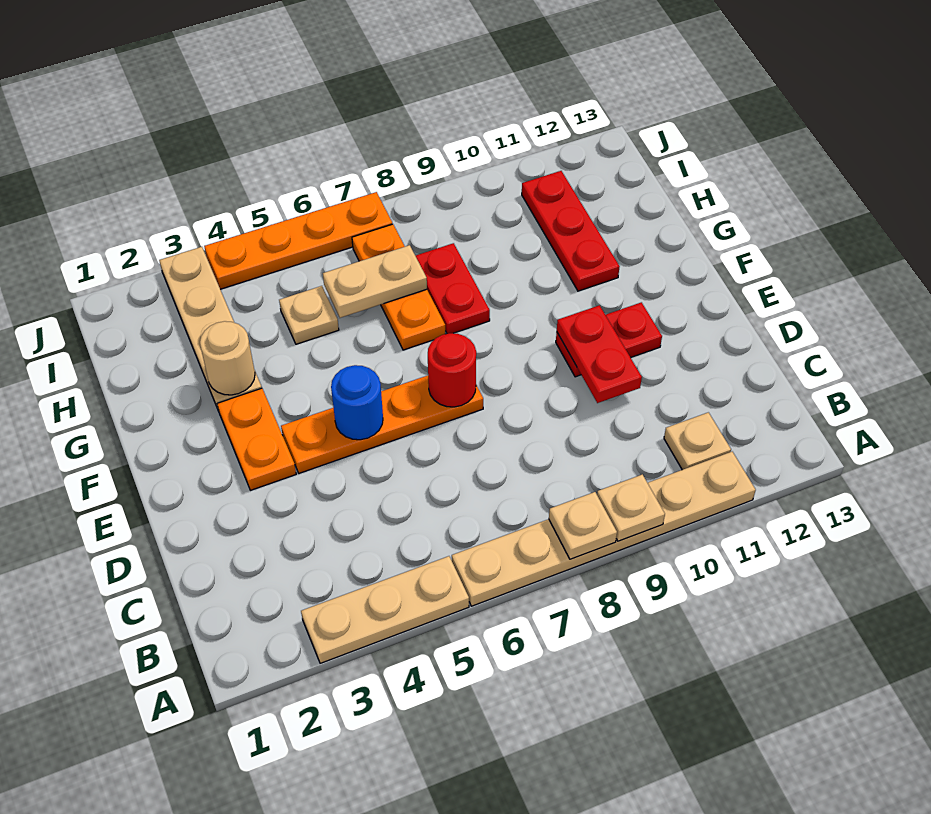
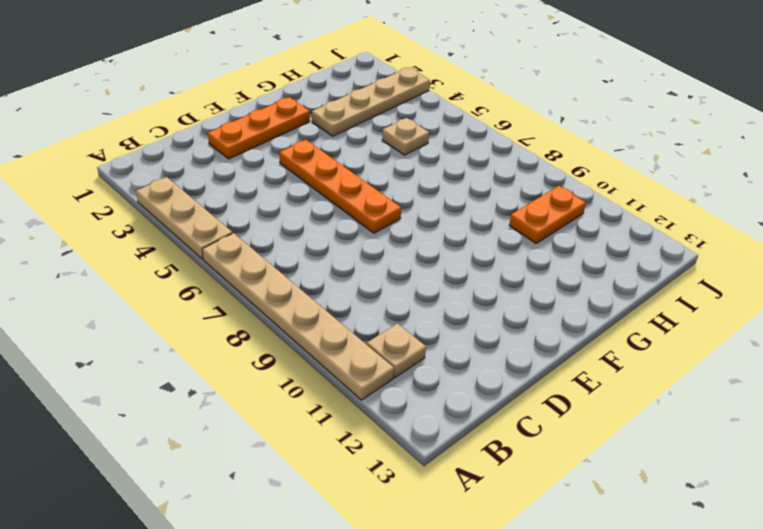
orange plate D2:F2 level 1 -> orange plate G7:I7 level 1
orange plate H10:I10 level 1 -> orange plate E3:F3 level 1
none -> red plate E10:E11 level 1
none -> red plate G8:H8 level 1
none -> red plate G11:I11 level 1

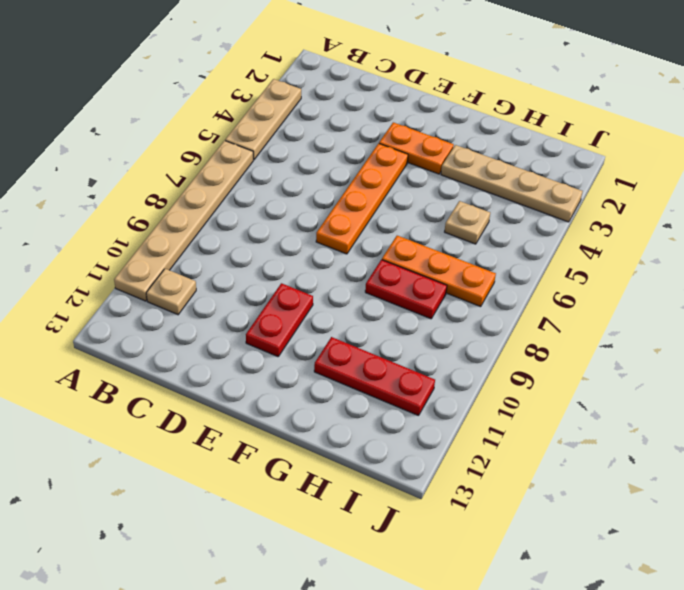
none -> orange plate J4:J7 level 1
none -> tan plate A8 level 2
none -> tan plate A9 level 2

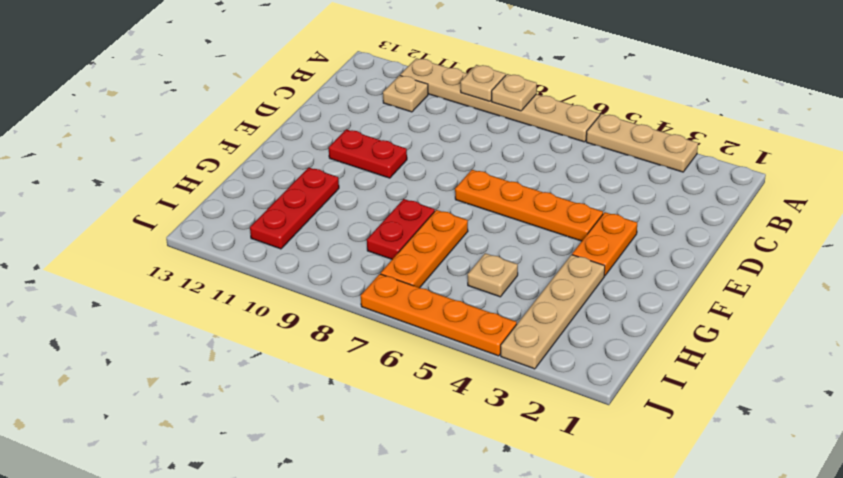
none -> red plate D10:E10 level 2
none -> blue round brick E5 level 2
none -> red round brick E7 level 2

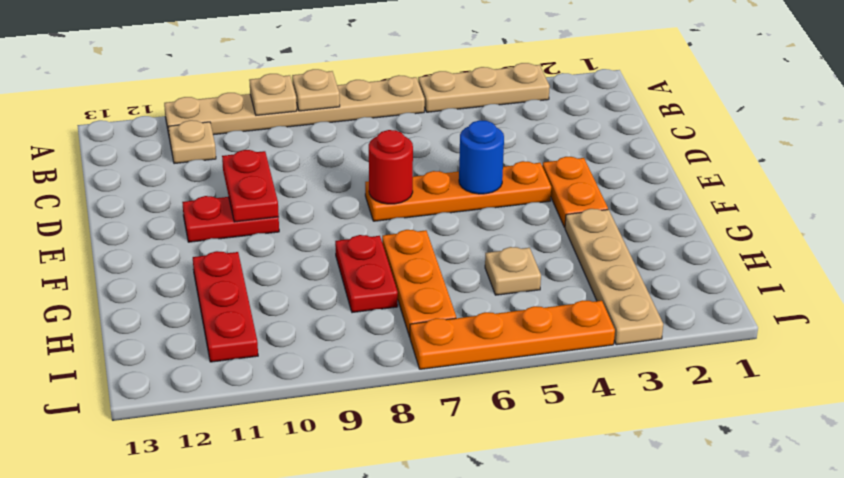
none -> tan round brick G3 level 2
none -> tan plate H6:H7 level 2

